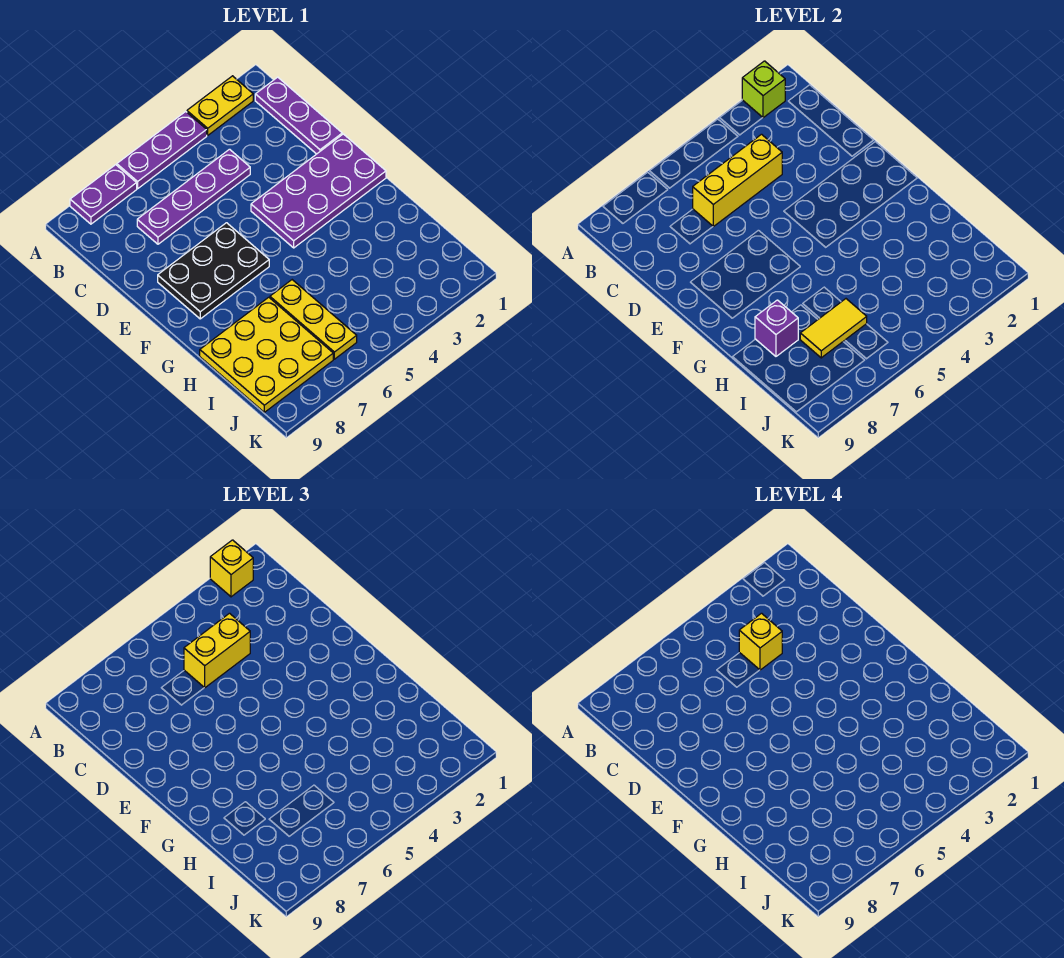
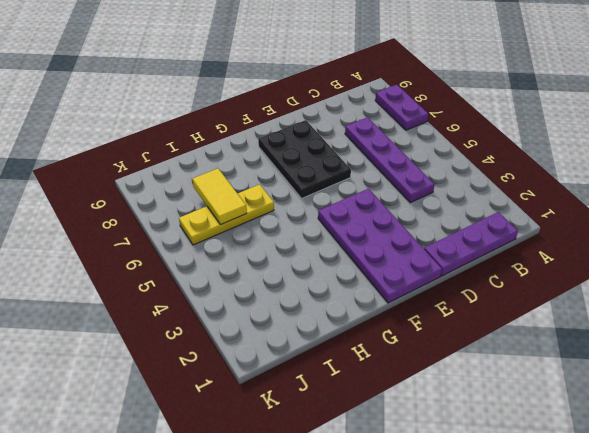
none -> yellow plate A2:A3 level 1
none -> purple plate A4:A6 level 1
none -> yellow plate H7:J9 level 1

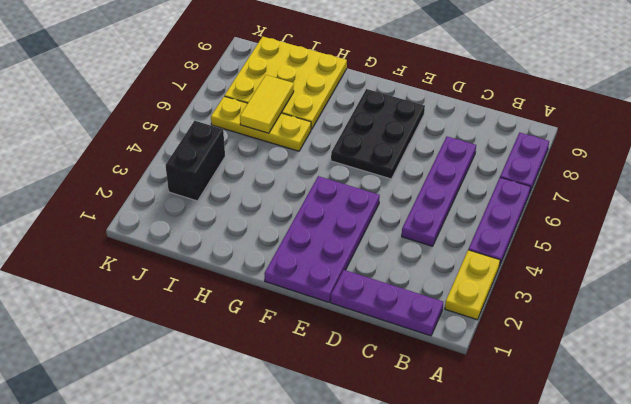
black brick J3:J4 level 1 -> none
none -> lime brick A2 level 2
none -> yellow brick C4:C6 level 2
none -> purple brick H8 level 2

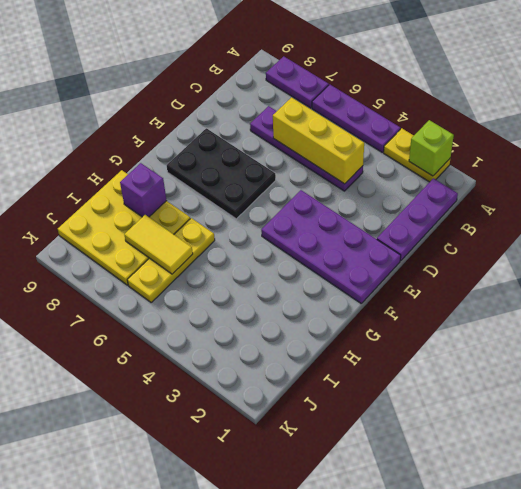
none -> yellow brick A2 level 3
none -> yellow brick C4:C5 level 3
none -> yellow brick C4 level 4

